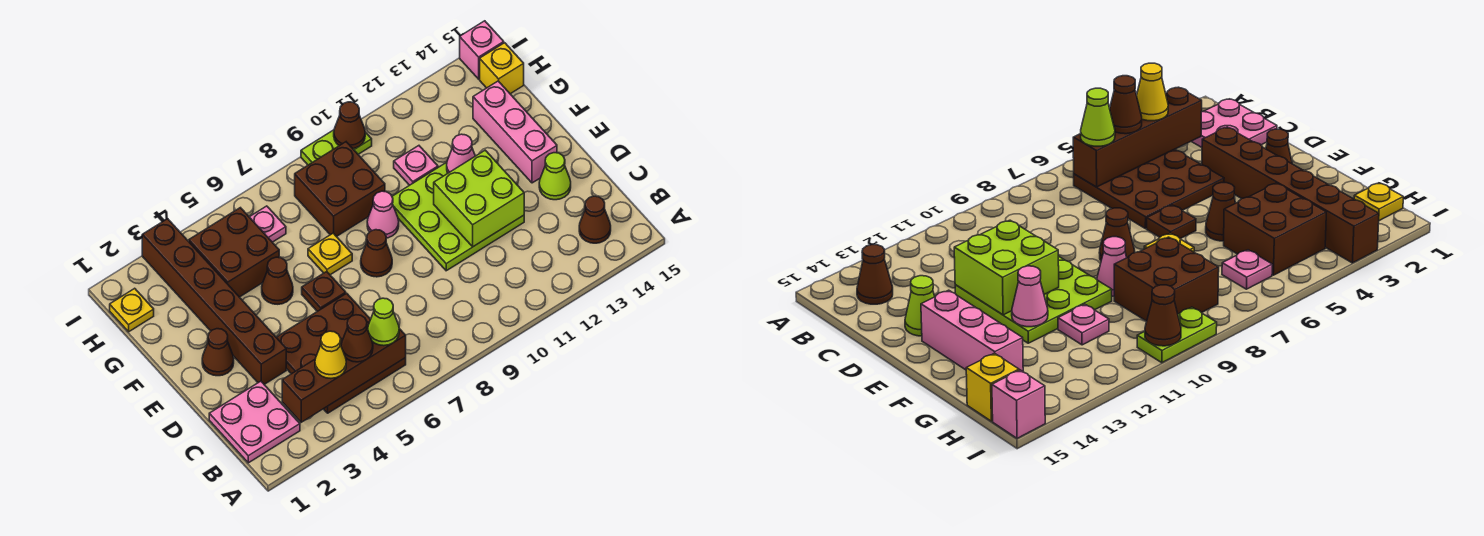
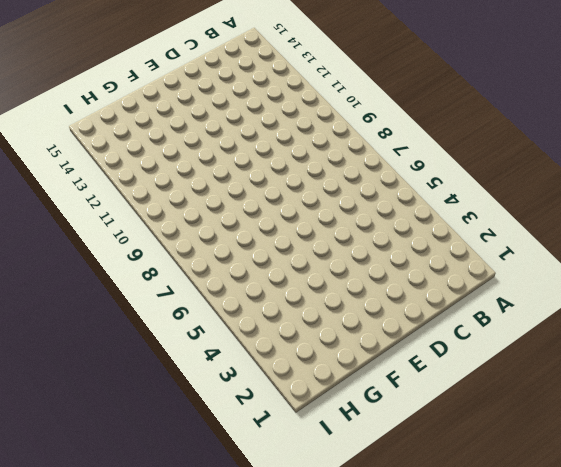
none -> pink plate B1:C2 level 1
none -> brown plate B4:D6 level 1
none -> brown cone B14 level 1

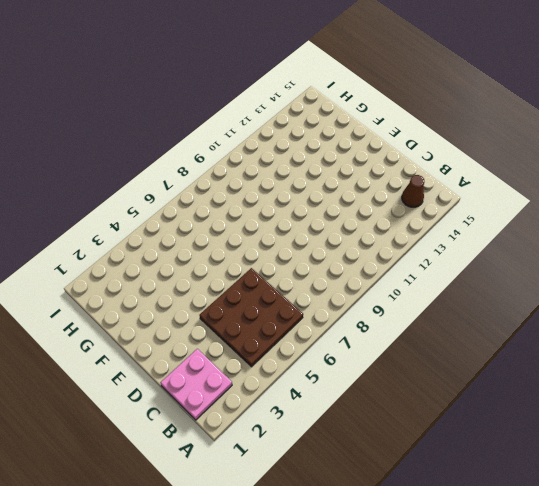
none -> brown brick D3:I3 level 1
none -> lime plate D10:F12 level 1
none -> lime cone D14 level 1

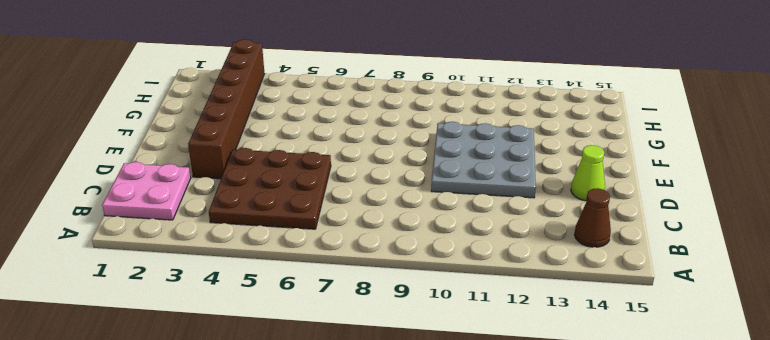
grey plate D10:F12 level 1 -> lime plate D10:F12 level 1
none -> brown cone E2 level 1
none -> brown plate E6 level 1
none -> brown cone E8 level 1

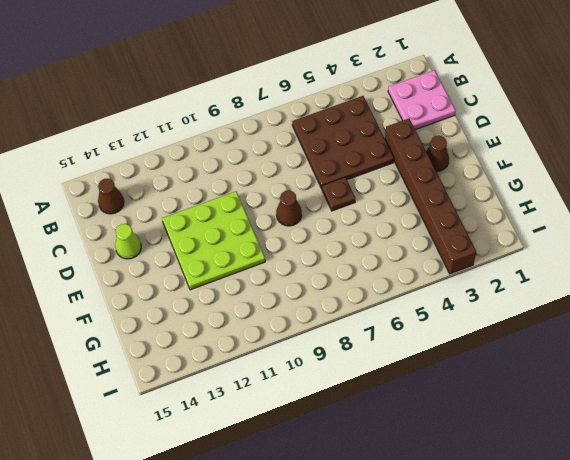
none -> pink brick E14:G14 level 1
none -> brown cone F5 level 1
none -> yellow plate F7 level 1

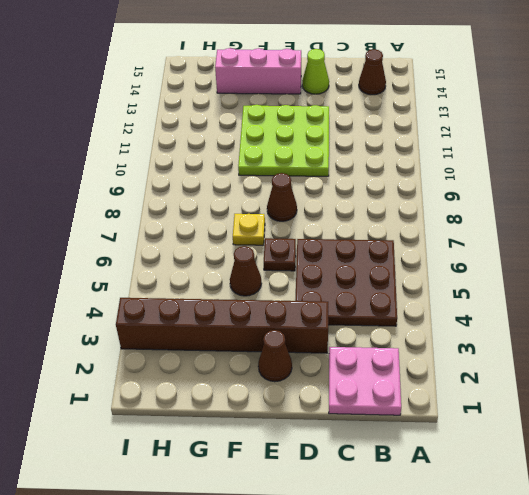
none -> pink cone F9 level 1
none -> brown brick G4:H5 level 1
none -> brown brick G8:H9 level 1

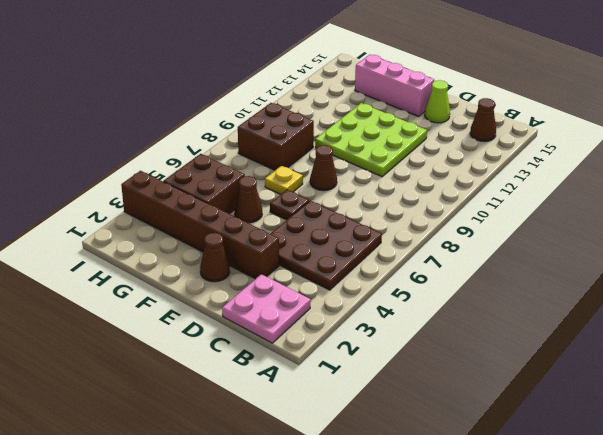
none -> pink cone F9 level 1
none -> pink plate G11 level 1
none -> yellow plate H1 level 1

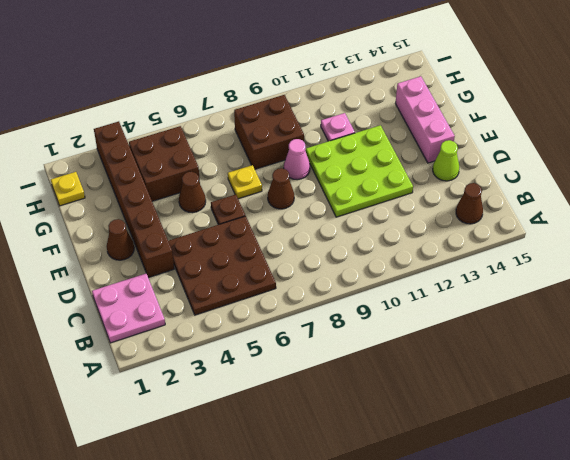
none -> pink plate H6 level 1
none -> yellow brick H15 level 1
none -> lime plate I9:I10 level 1

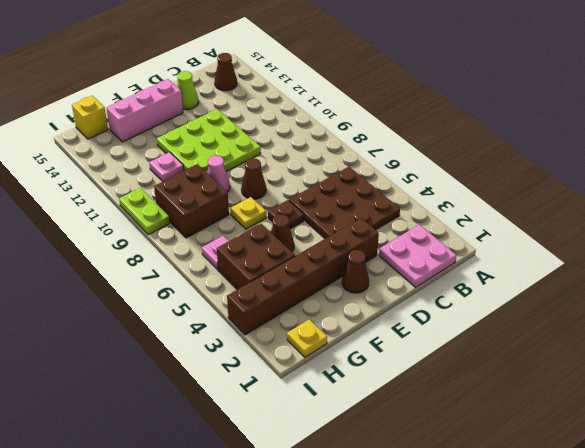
none -> pink brick I15 level 1
none -> brown brick B3:B6 level 2
none -> lime brick D11:E12 level 2

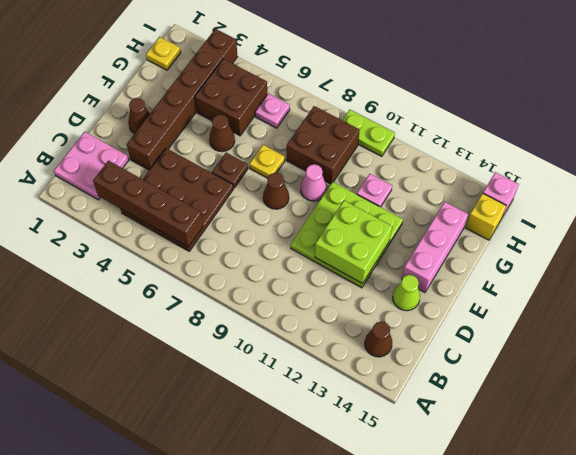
none -> pink cone F12 level 2
none -> brown cone I10 level 2
none -> yellow cone B4 level 3

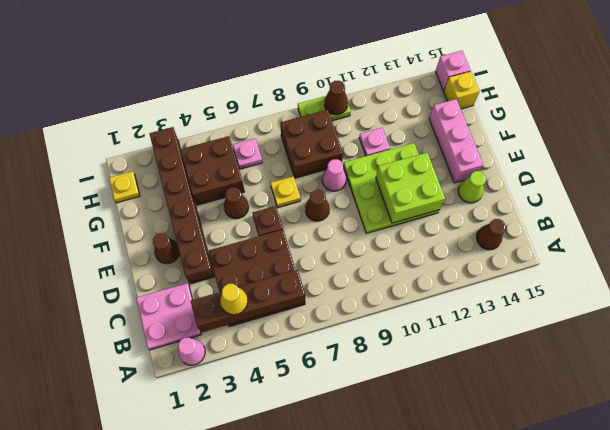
pink cone A2 level 1 -> pink cone F12 level 2
none -> brown cone B5 level 3
none -> lime cone B6 level 3

